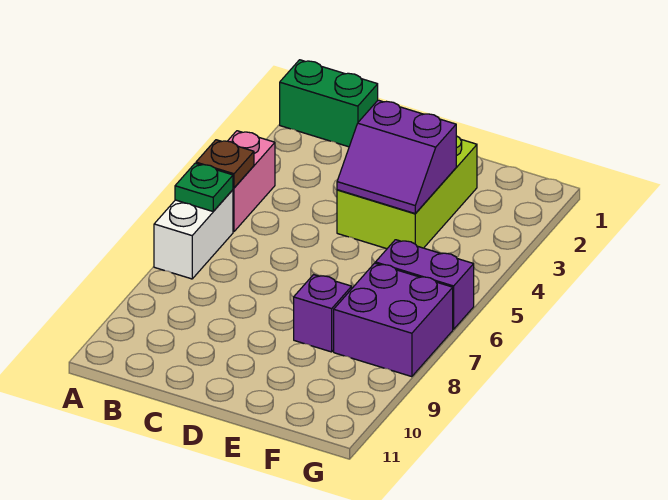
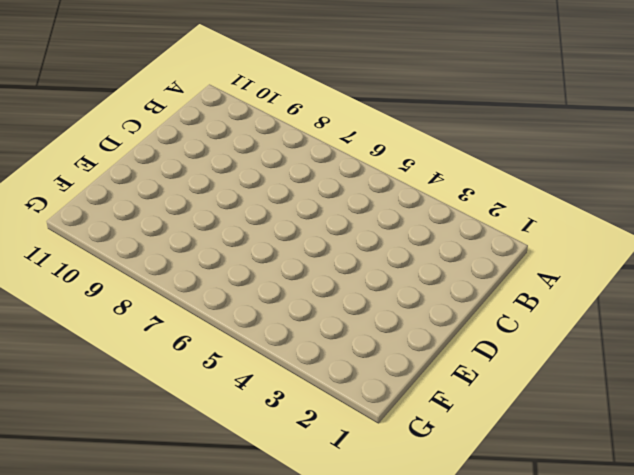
none -> green brick A1:B1 level 1
none -> pink brick A4:A5 level 1

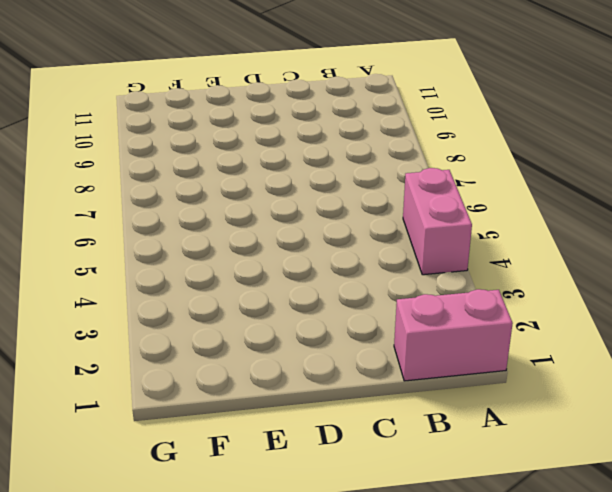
pink brick A1:B1 level 1 -> green brick A1:B1 level 1
none -> white brick A6:A7 level 1
none -> lime brick D2:E4 level 1

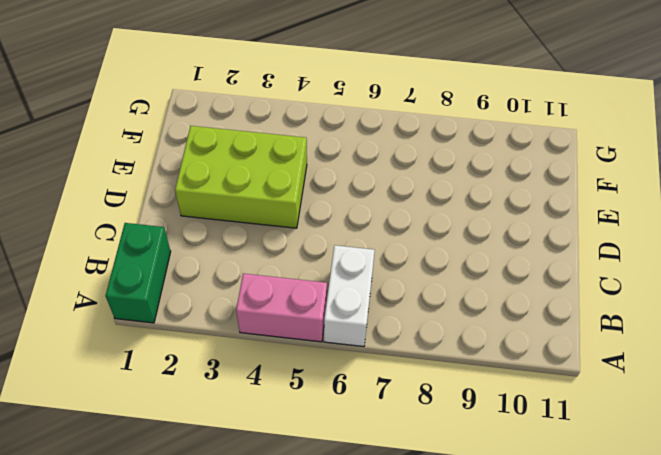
white brick A6:B6 level 1 -> white brick A6:A7 level 1
none -> purple brick E8 level 1
none -> purple brick F6:G6 level 1

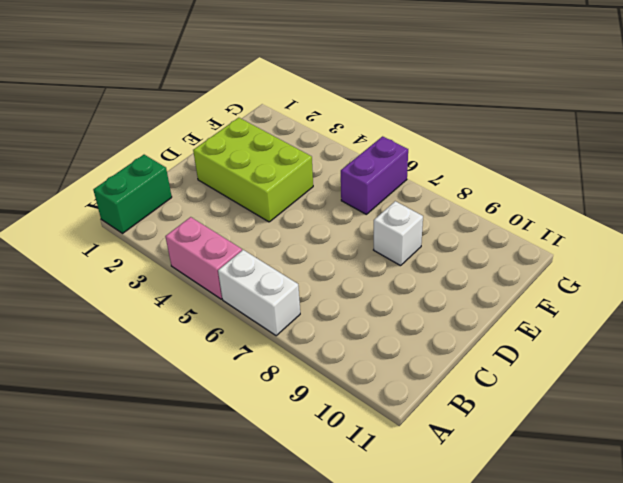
white brick E8 level 1 -> purple brick E8 level 1
none -> purple brick F7:G8 level 1
none -> brown plate A5 level 2

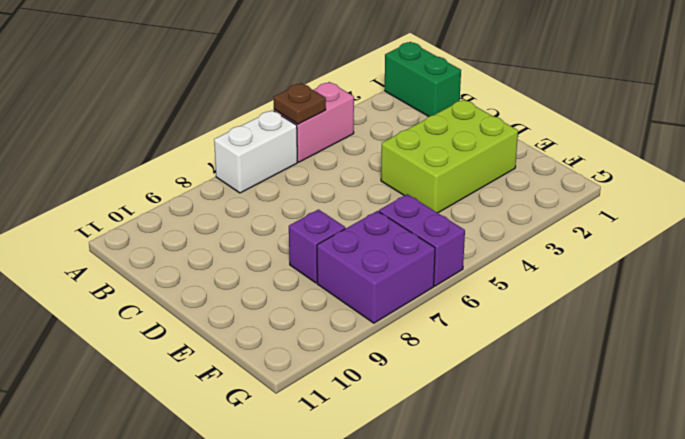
none -> green plate A6 level 2
none -> purple slope D3:E4 level 2 top 3

